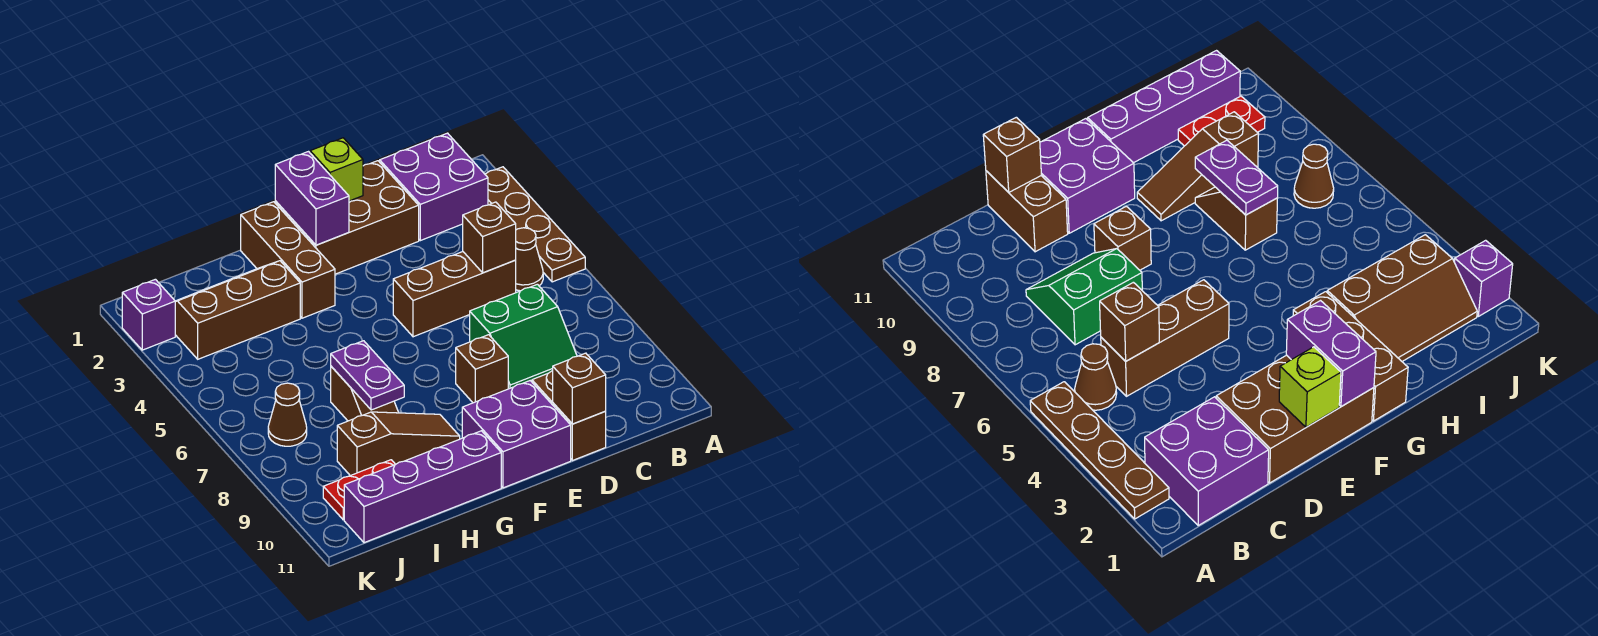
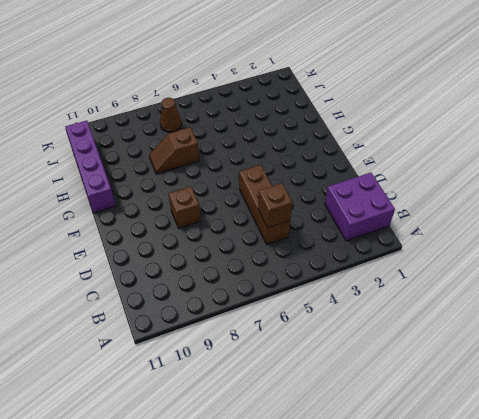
none -> brown plate A2:A5 level 1
none -> brown cone B5 level 1
none -> green slope C7:D8 level 1 top 7

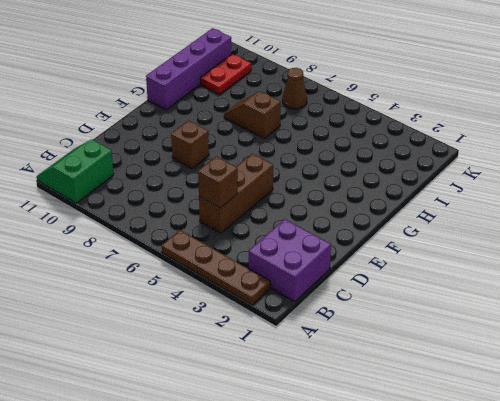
green slope A10:B11 level 1 top 10 -> green slope C7:D8 level 1 top 7
none -> brown cone B5 level 1
none -> brown brick D1:F2 level 1
none -> brown brick D10:D11 level 1

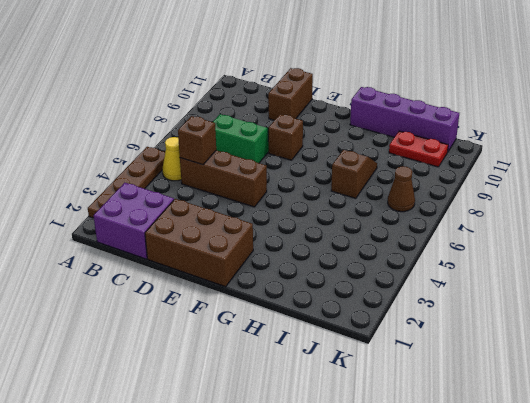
yellow cone B5 level 1 -> brown cone B5 level 1
none -> purple brick E10:F11 level 1
none -> brown brick G1:G3 level 1
none -> brown slope G9:I9 level 1 top I

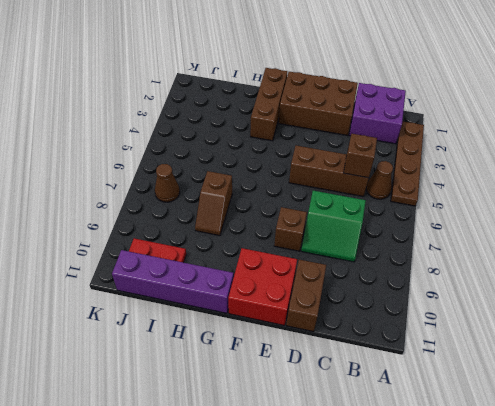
red brick E10:F11 level 1 -> purple brick E10:F11 level 1
none -> brown slope G9:I9 level 1 top I
none -> brown slope H2:J3 level 1 top 3
none -> purple brick K2 level 1

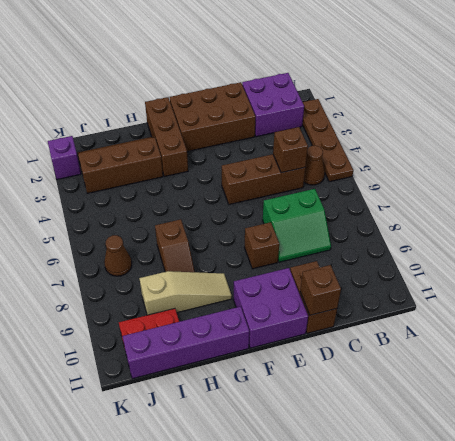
tan slope G9:I9 level 1 top I -> brown slope G9:I9 level 1 top I
none -> lime brick E1 level 2
none -> purple brick F1:F2 level 2
none -> purple plate H7:H8 level 2

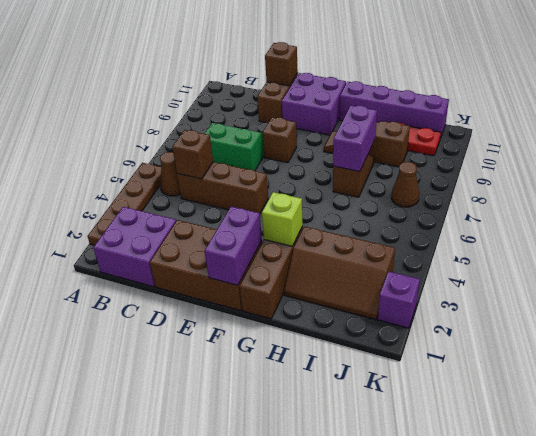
lime brick G3 level 2 -> lime brick E1 level 2
purple brick H7:H8 level 2 -> purple plate H7:H8 level 2

